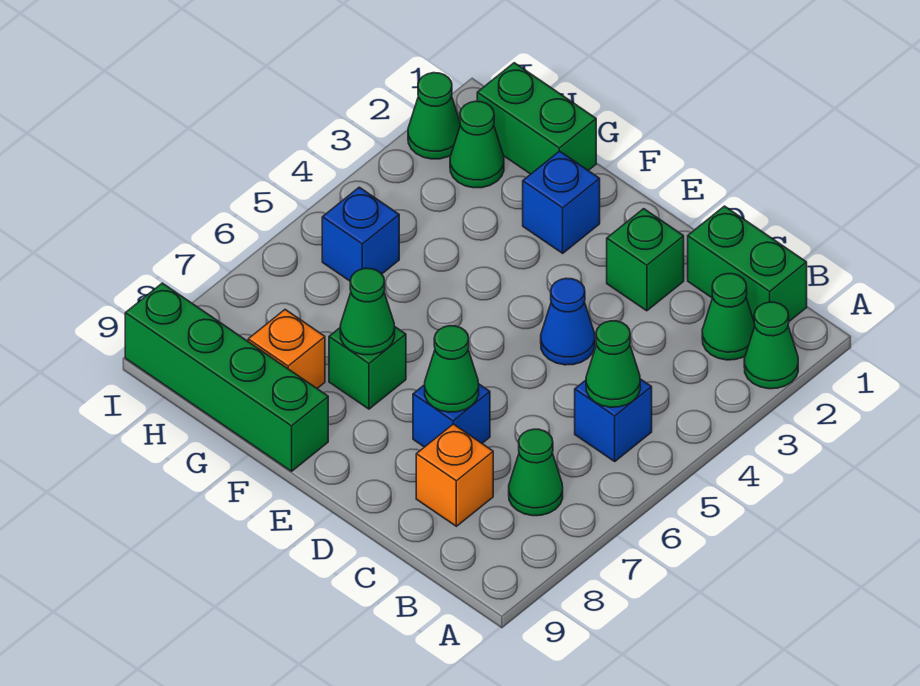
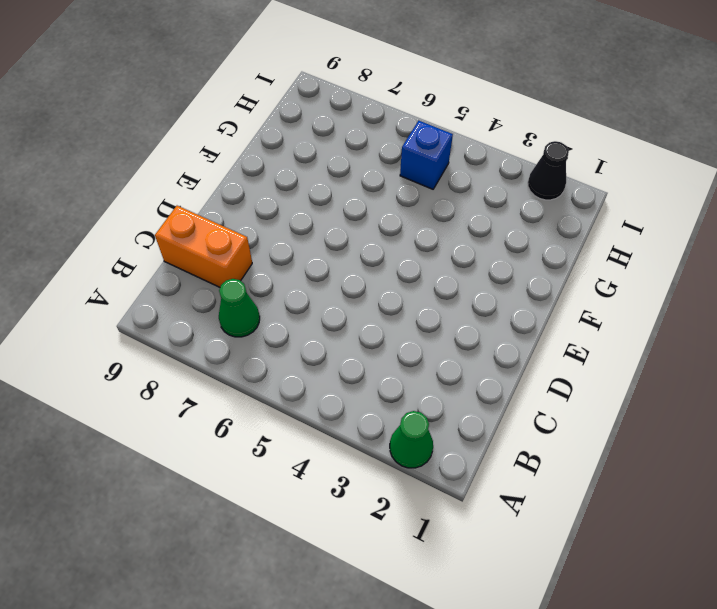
orange brick C8:C9 level 1 -> orange brick C8 level 1
black cone I2 level 1 -> green cone I2 level 1
none -> green brick B1:C1 level 1
none -> green cone B2 level 1
none -> blue brick B5 level 1

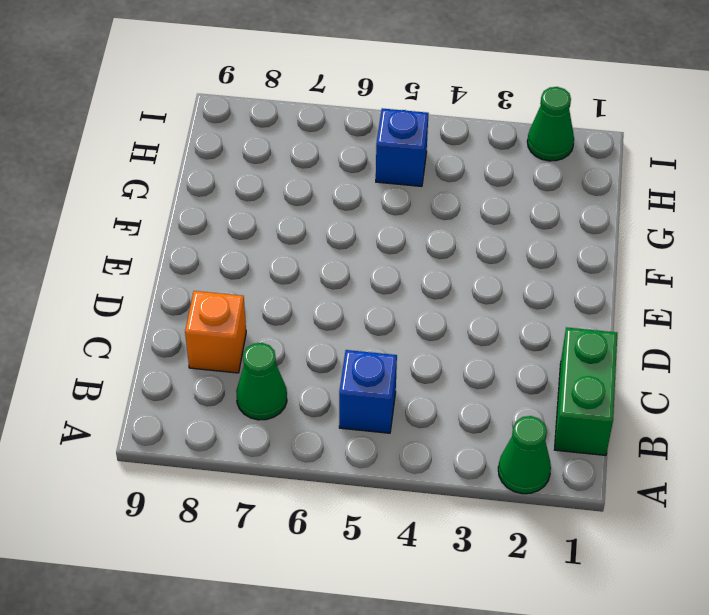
none -> green cone B2 level 1
none -> green brick D2 level 1
none -> blue cone D4 level 1

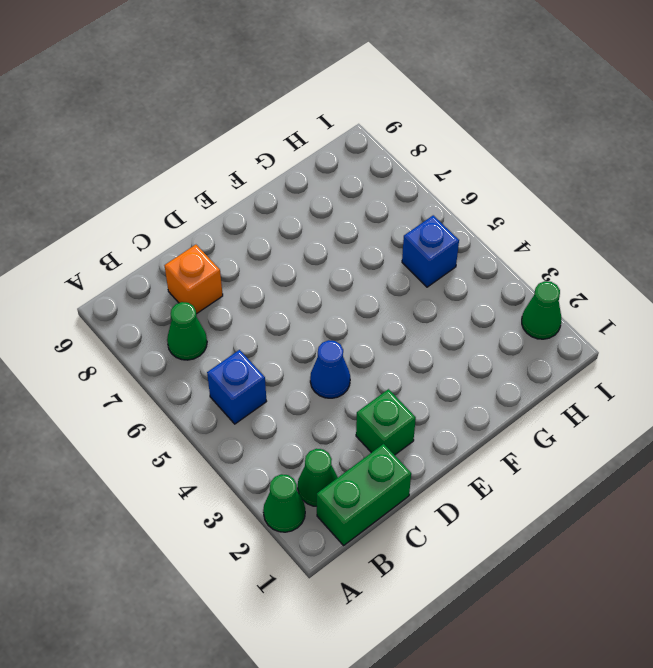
none -> blue brick D7 level 1
none -> blue brick F2 level 1
none -> green brick F7 level 1

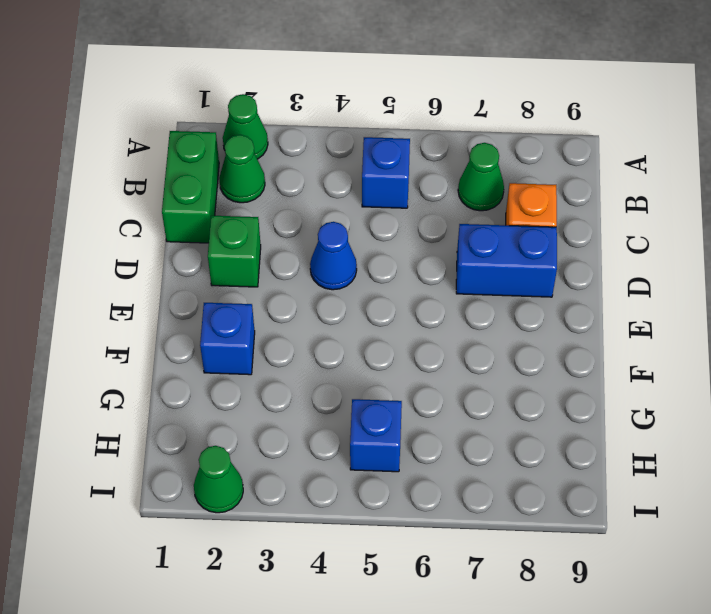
blue brick D7:D8 level 1 -> blue brick D7 level 1
none -> green brick F7 level 1
none -> green brick F9:I9 level 1
none -> green brick G1:H1 level 1

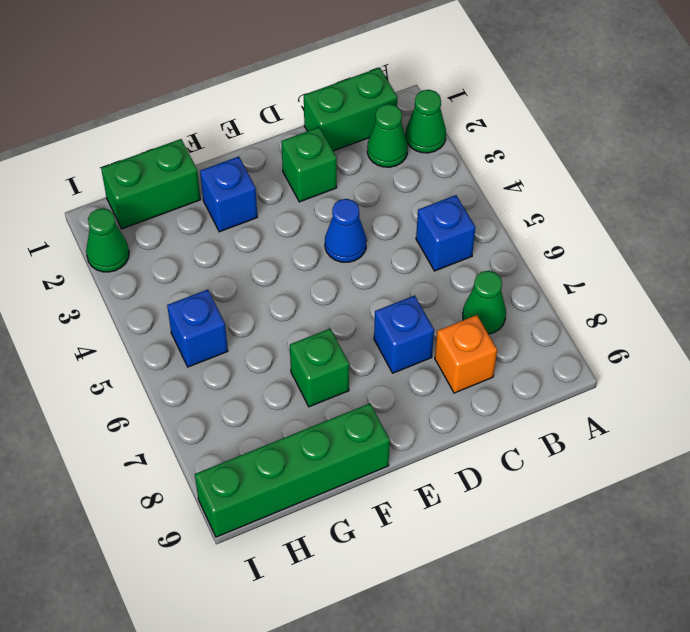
none -> orange brick G8 level 1
none -> green cone H2 level 1
none -> green cone B5 level 2

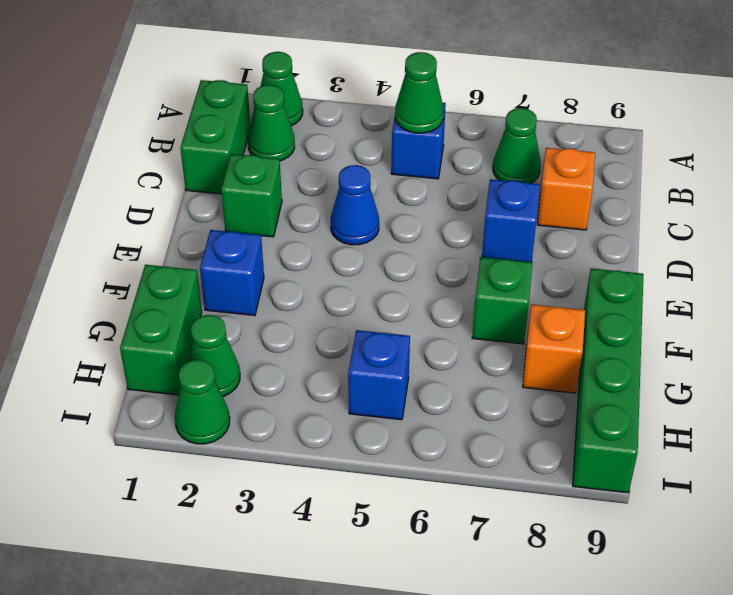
none -> green cone D7 level 2
none -> green cone F7 level 2

